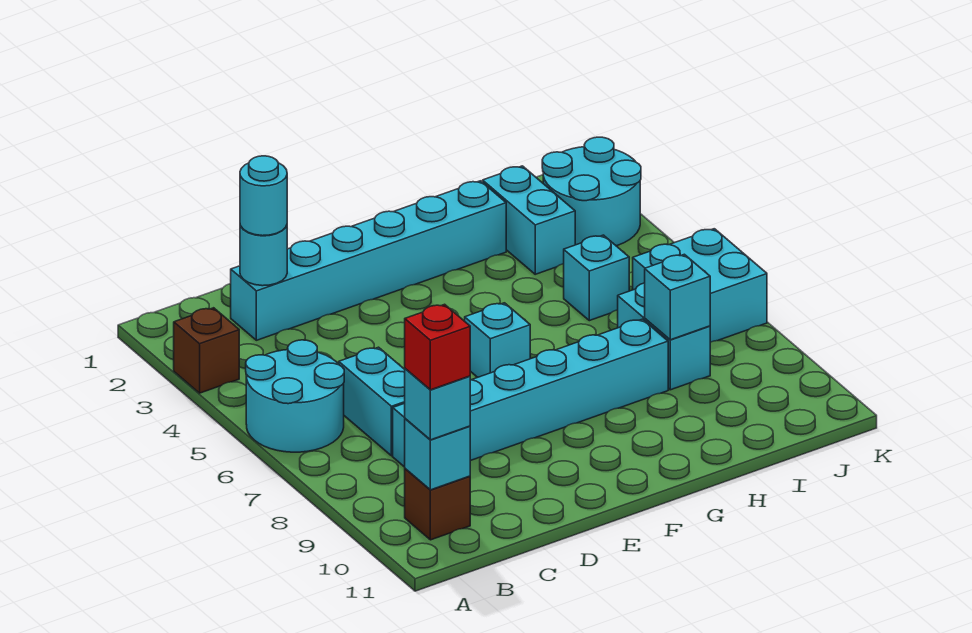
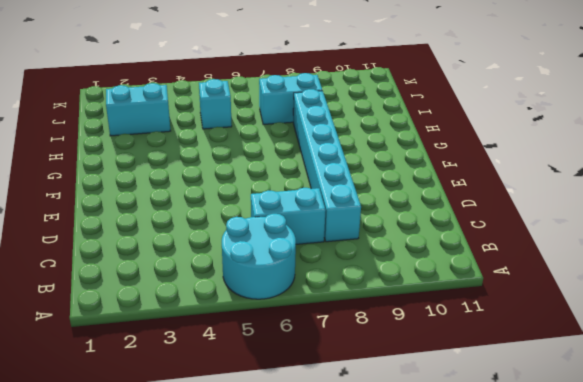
none -> brown brick A3 level 1
none -> brown brick B10 level 1
none -> cyan brick C2:H2 level 1

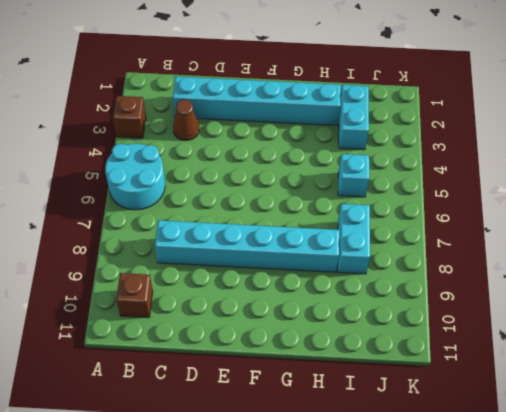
brown cone C3 level 1 -> none
none -> cyan brick C6:C7 level 1
none -> cyan brick F6 level 1
none -> cyan round brick J2:K3 level 1

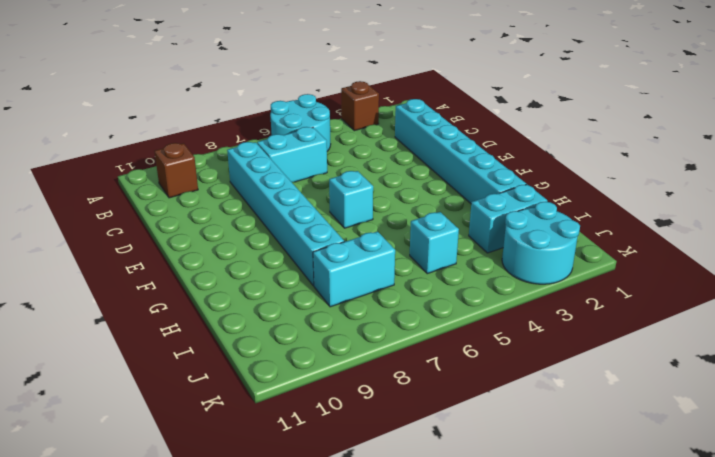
none -> cyan brick J6:K7 level 1
none -> cyan brick B10 level 2
none -> cyan round brick C2 level 2

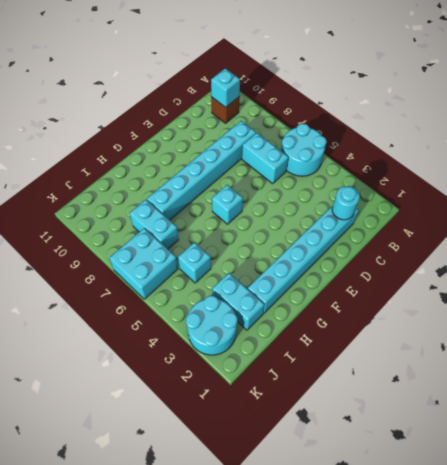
none -> brown brick A3 level 1
none -> cyan brick I8 level 2
none -> cyan brick B10 level 3

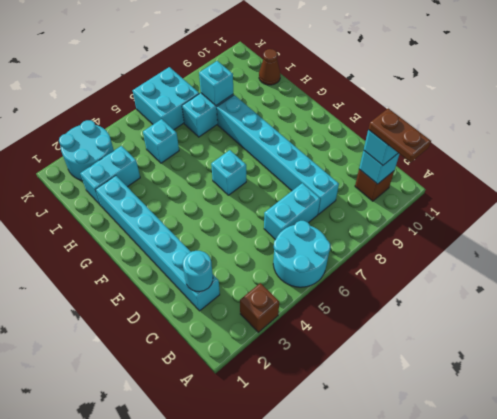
brown plate A10:B10 level 4 -> red brick B10 level 4
brown cone I11 level 1 -> none
none -> cyan round brick C2 level 3

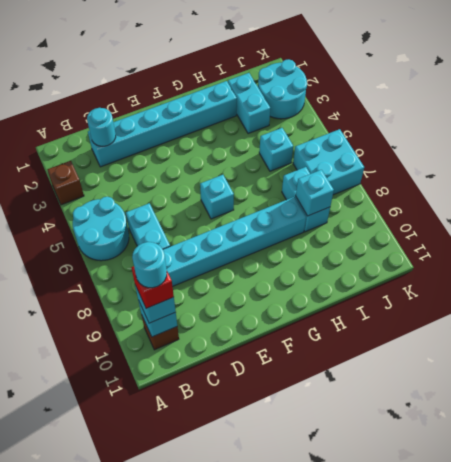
cyan round brick B10 level 5 -> cyan round brick C2 level 3

